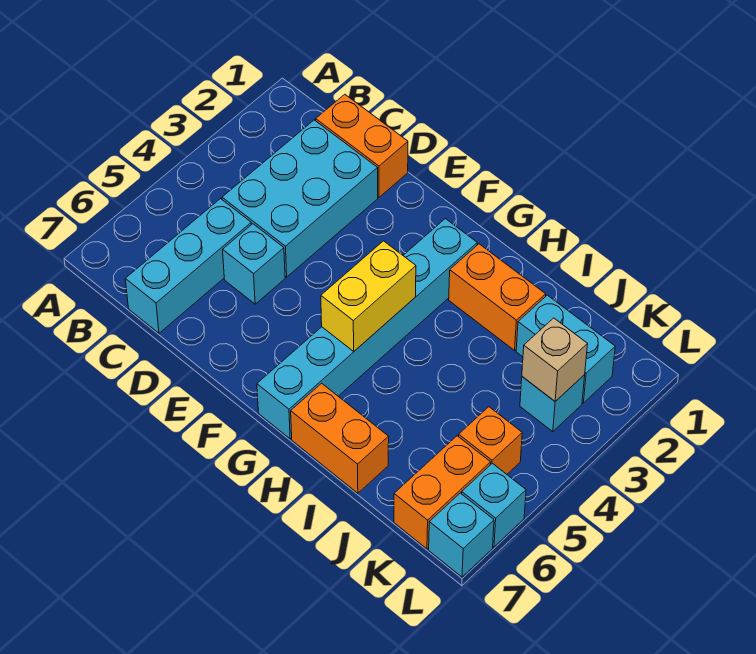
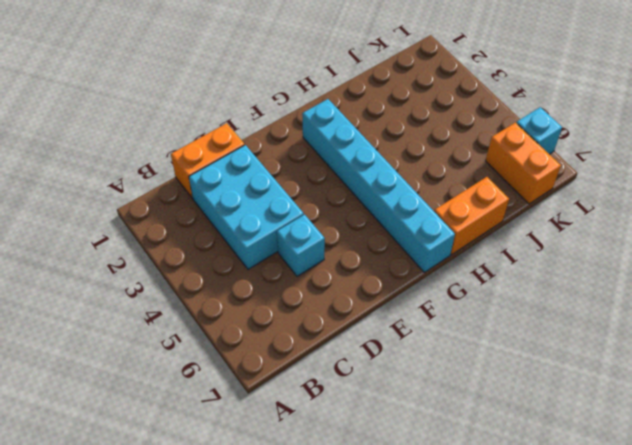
none -> cyan brick C5:C7 level 1
none -> orange brick H2:I2 level 1
none -> cyan brick J2:K2 level 1

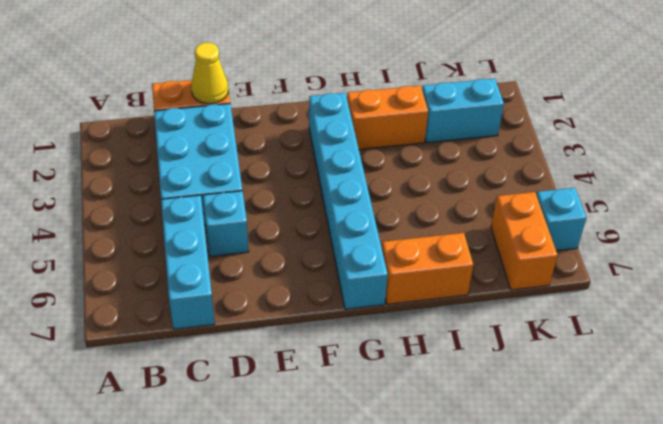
yellow cone D1 level 2 -> none
none -> cyan brick K3 level 1
none -> orange brick K5 level 1
none -> cyan brick L7 level 1

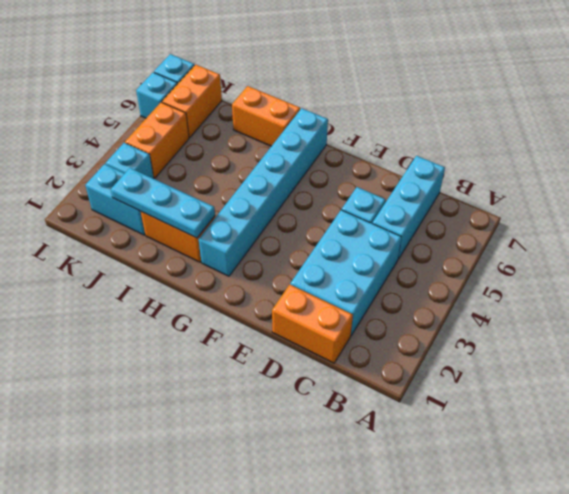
cyan plate H2:J2 level 2 -> none
orange brick K4:K5 level 1 -> orange brick K5 level 1
none -> yellow brick G4:G5 level 2
none -> tan brick K3 level 2

